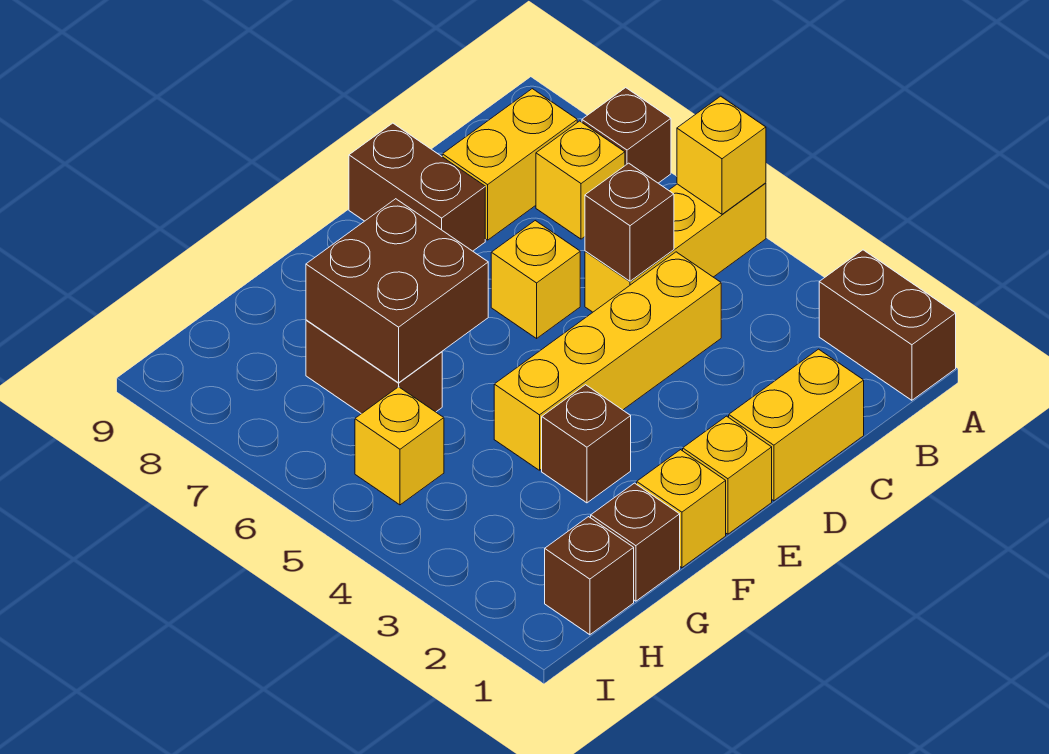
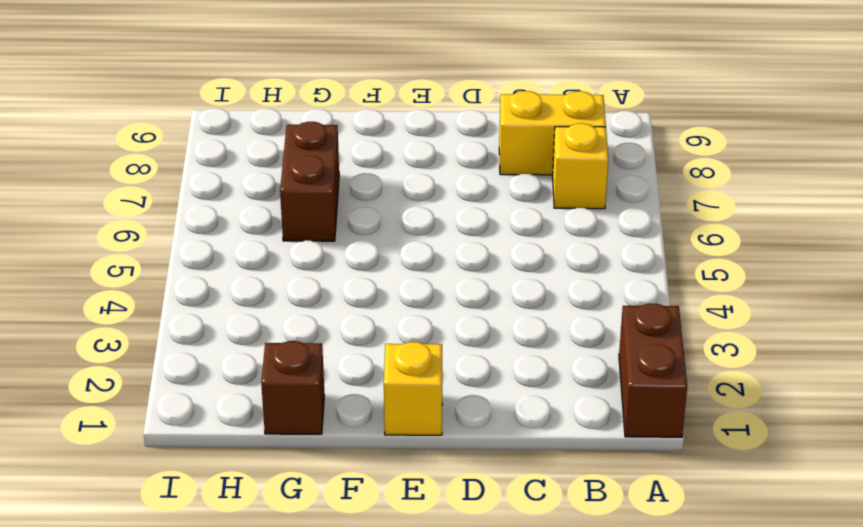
none -> yellow brick A5:C5 level 1
none -> brown brick A7 level 1
none -> yellow brick C1:D1 level 1

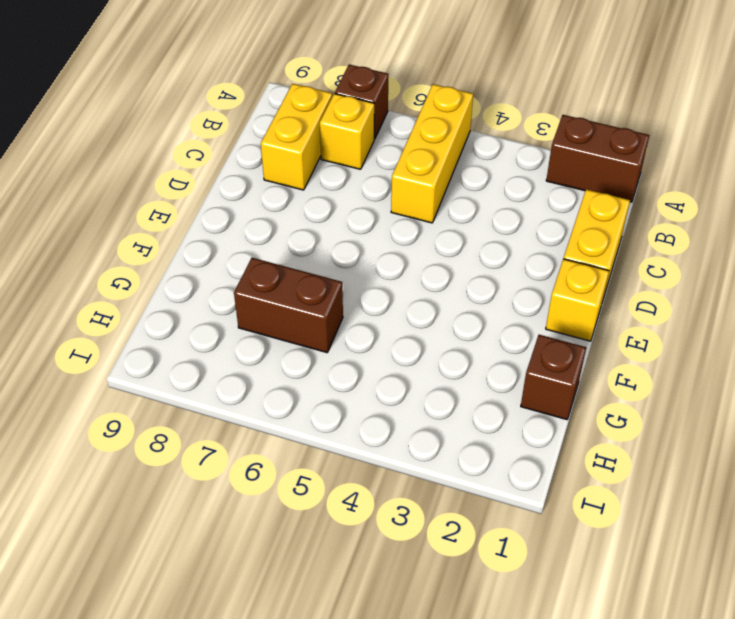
none -> yellow brick C4:F4 level 1
none -> yellow brick D6 level 1
none -> brown brick D8:D9 level 1

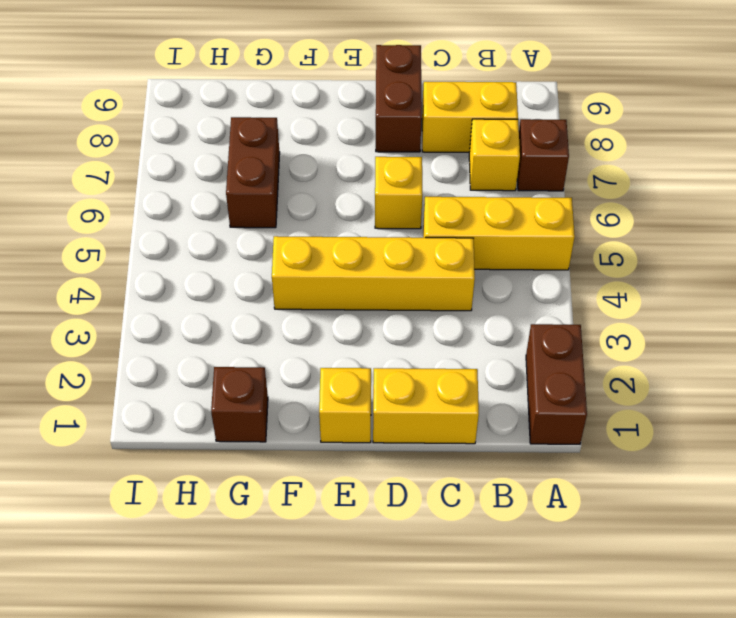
none -> yellow brick F1 level 1
none -> brown brick F3 level 1
none -> brown brick H1 level 1

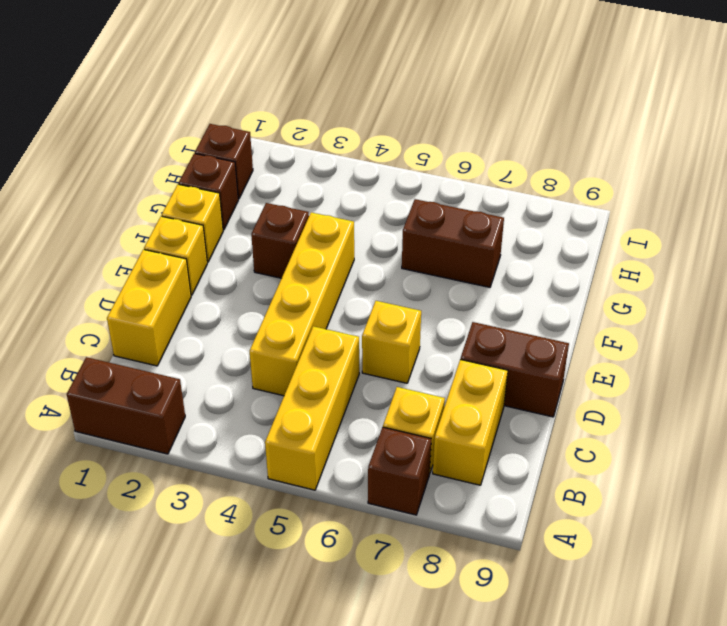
none -> yellow brick H5 level 1
none -> yellow brick A5 level 2
none -> brown brick C5 level 2

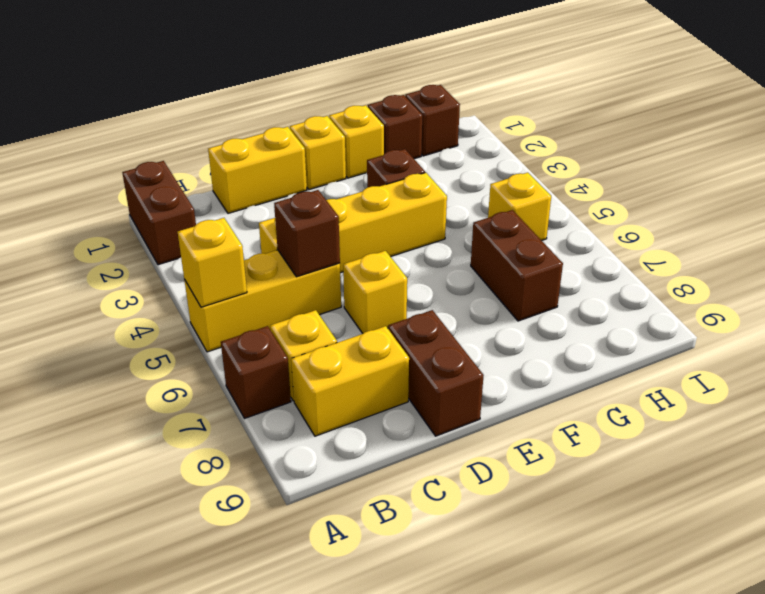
none -> brown brick F6:G7 level 2

